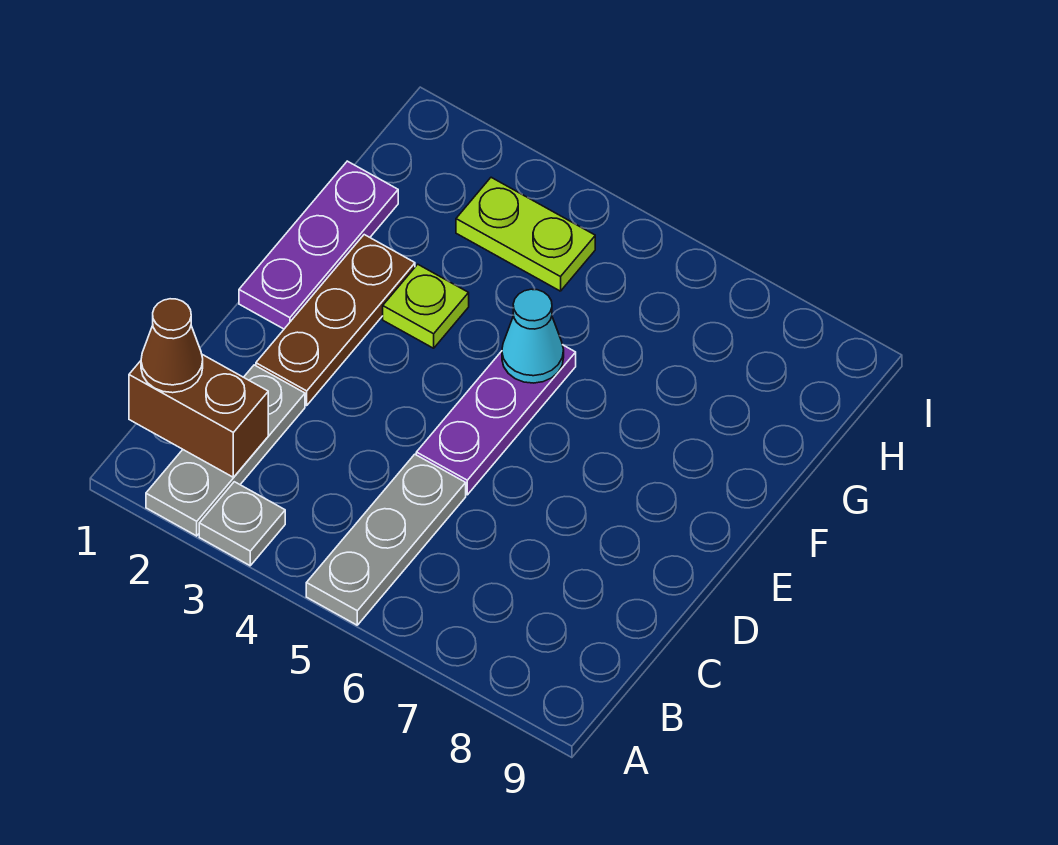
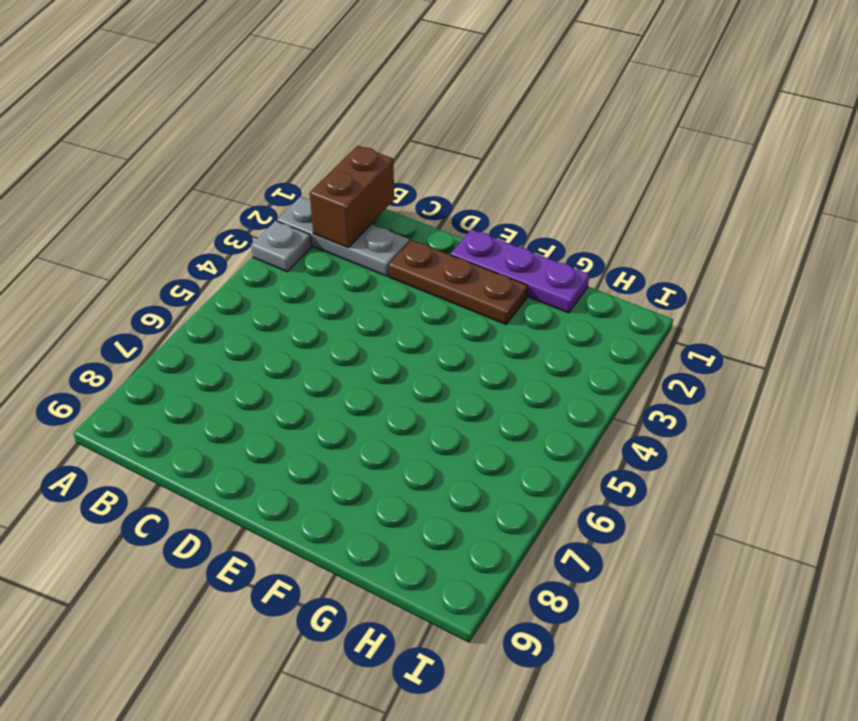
none -> grey plate A5:C5 level 1
none -> purple plate D5:F5 level 1

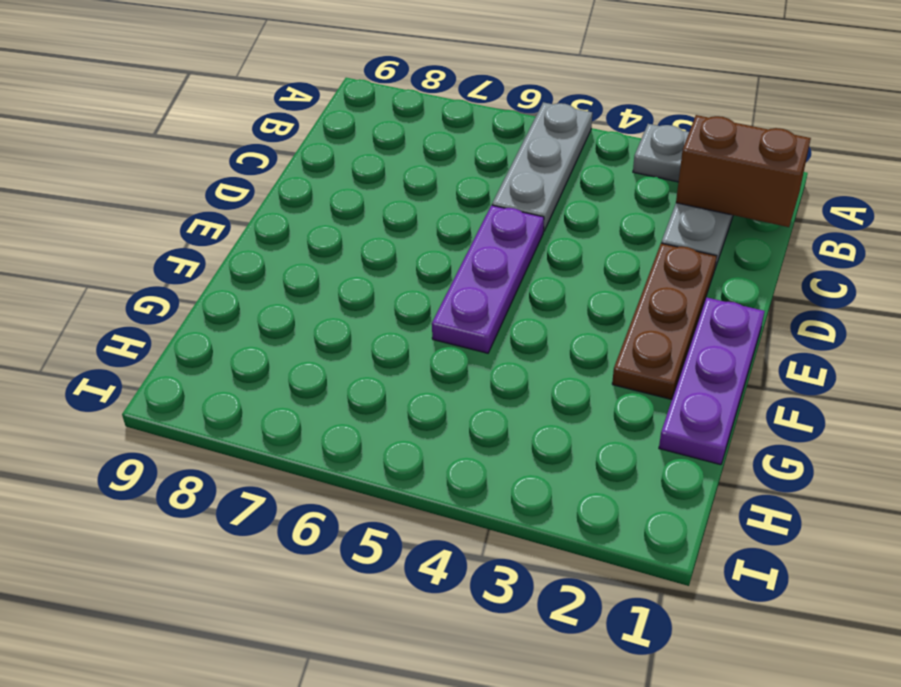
none -> lime plate F3 level 1
none -> lime plate H3:H4 level 1

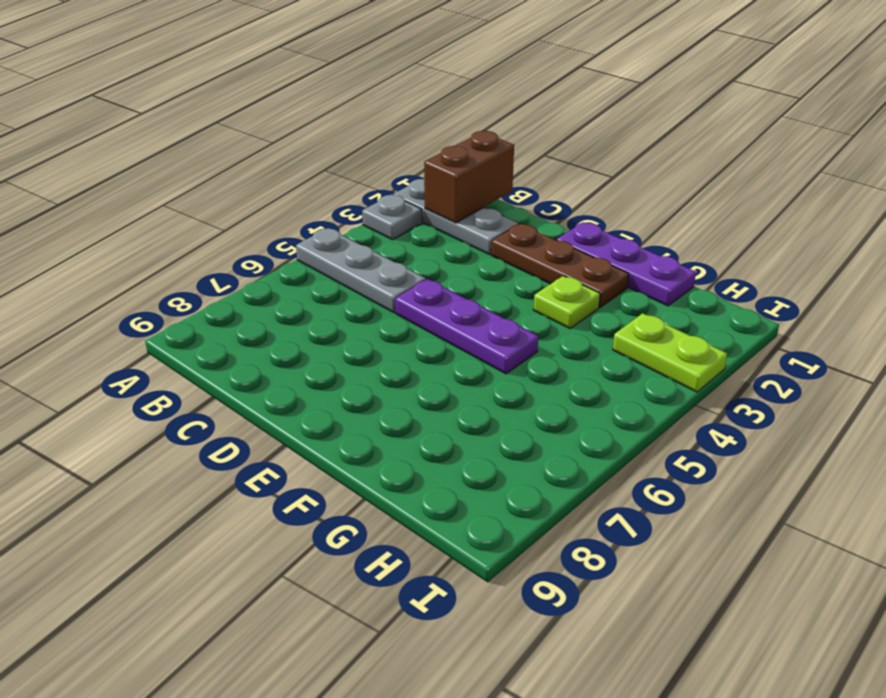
lime plate H3:I3 level 1 -> lime plate H3:H4 level 1
none -> cyan cone F5 level 2
none -> brown cone B1 level 3

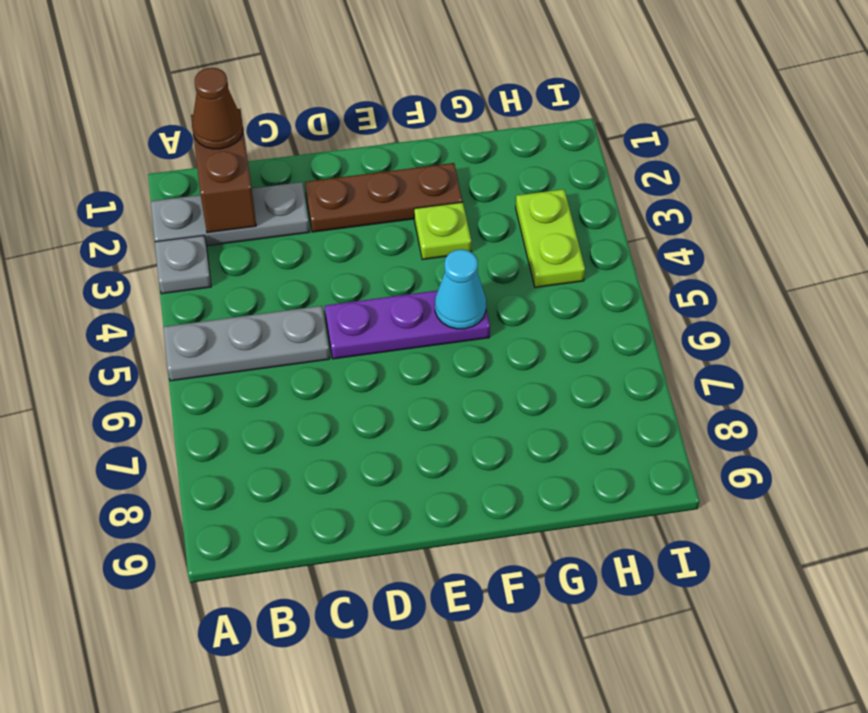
none -> purple plate E1:G1 level 1

